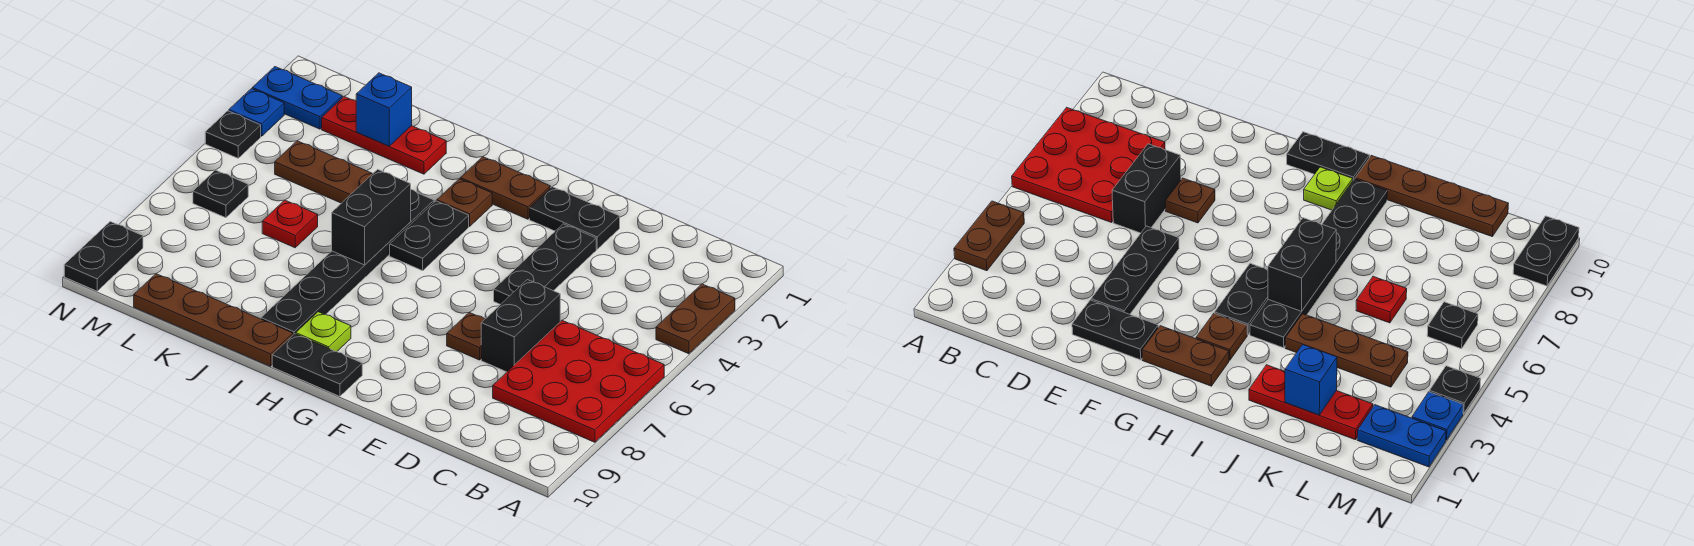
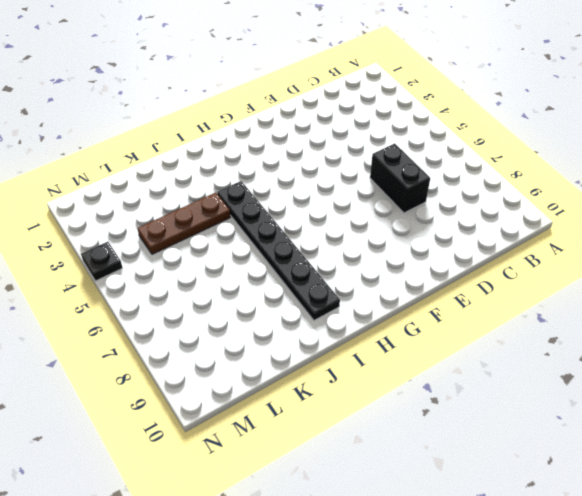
none -> brown plate A3:A4 level 1
none -> red plate A6:C8 level 1
none -> black plate E2:F2 level 1

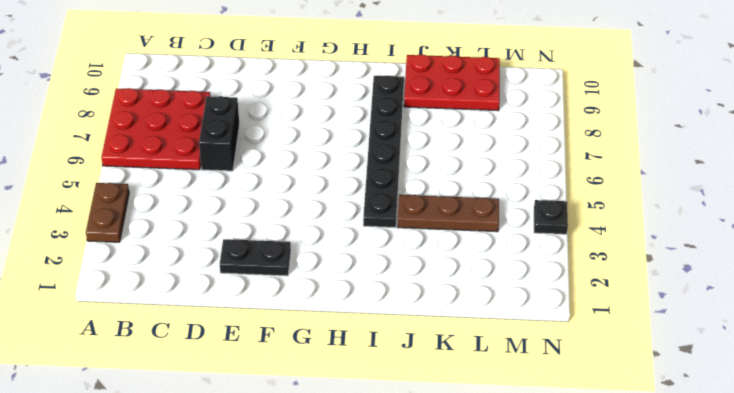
red plate J9:L10 level 1 -> brown plate I10:L10 level 1
none -> black plate E3:E5 level 1
none -> brown plate E7 level 1
none -> brown plate G2:H2 level 1

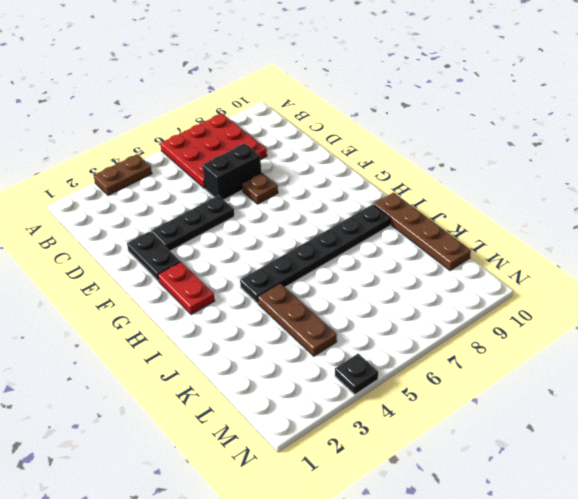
red plate G2:H2 level 1 -> brown plate G2:H2 level 1
none -> black plate G10:H10 level 1
none -> brown plate H3 level 1
none -> black plate H4:H5 level 1

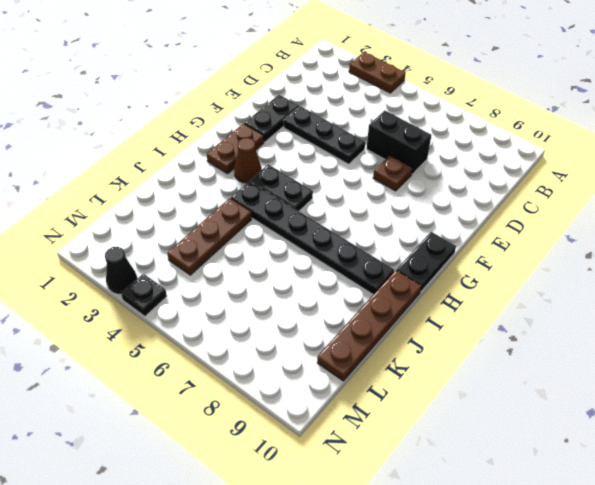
brown cone H3 level 1 -> brown plate H3 level 1
black cone N3 level 1 -> blue plate N3 level 1
none -> red plate A6:C8 level 1
none -> lime plate H9 level 1
none -> red plate J2:L2 level 1

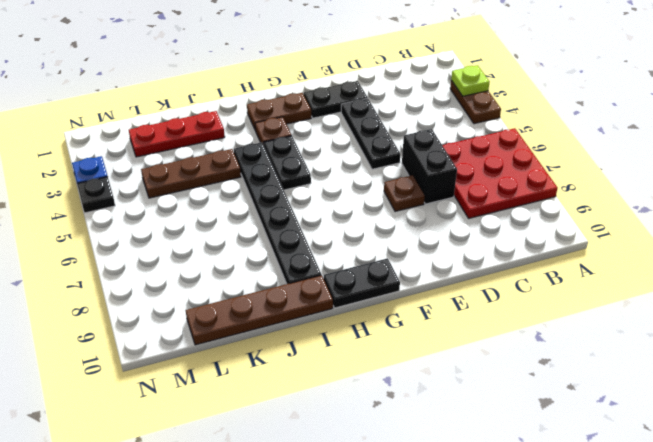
lime plate A3 level 2 -> lime plate H9 level 1
none -> red plate K6 level 1
none -> blue plate M2:N2 level 1
none -> black plate M6 level 1

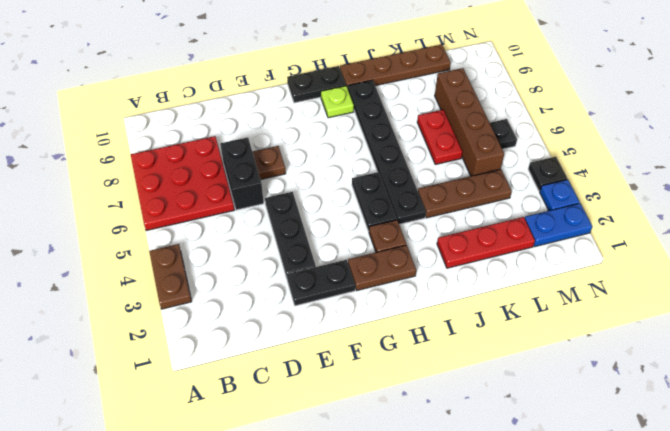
red plate K6:K7 level 1 -> red plate K6 level 1
brown brick L5:L8 level 1 -> none
none -> black plate N9:N10 level 1
none -> black brick I5:I6 level 2
none -> blue brick K2 level 2

